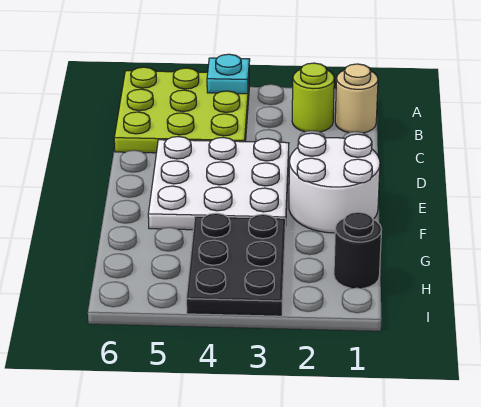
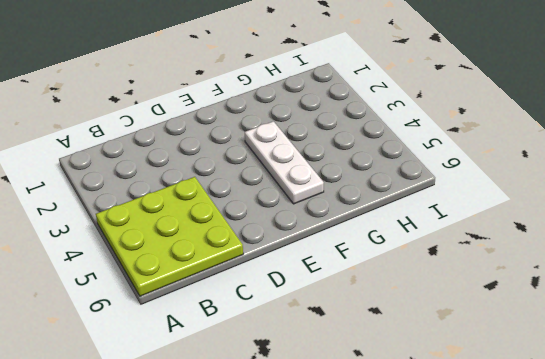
white plate F3:F5 level 1 -> white plate D3:F5 level 1
none -> tan round brick B1 level 1
none -> lime round brick B2 level 1

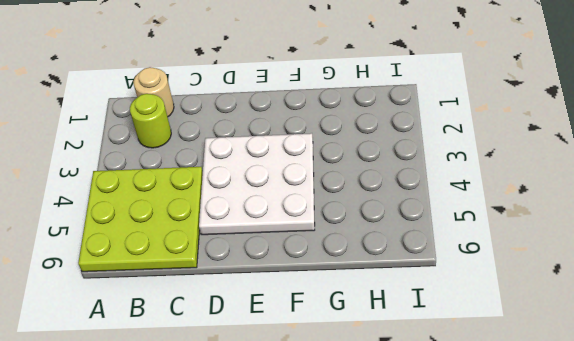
none -> white round brick E1:F2 level 1
none -> black plate G3:I4 level 1

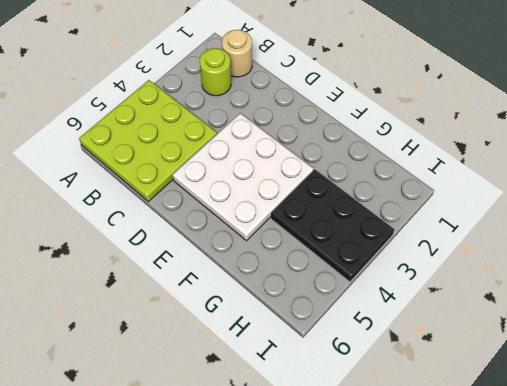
none -> white round brick E1:F2 level 1
none -> black round brick H1 level 1

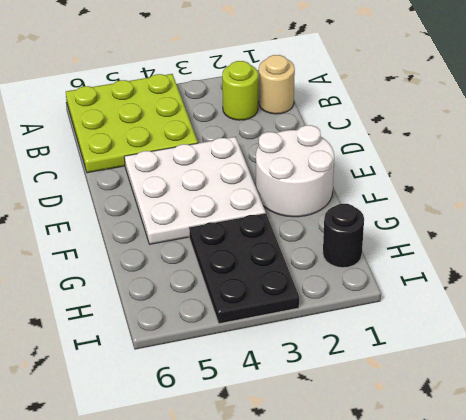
none -> cyan plate A4 level 2

